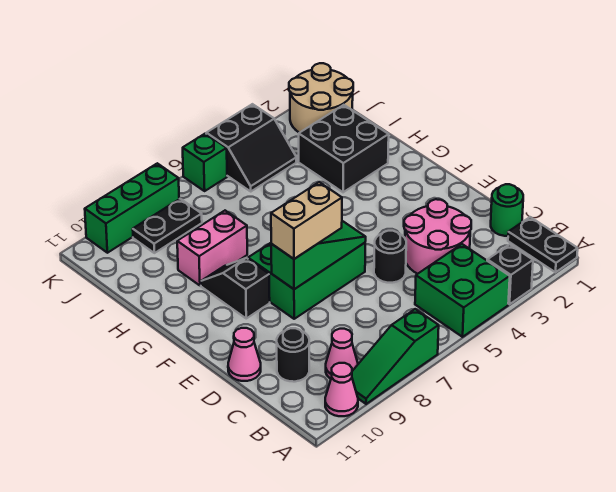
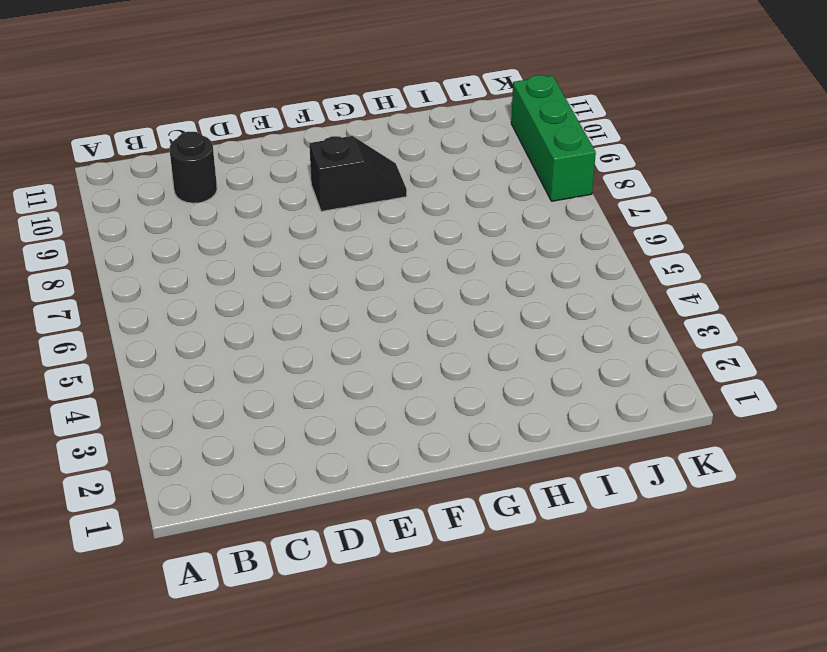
none -> black plate A1:B1 level 1
none -> black brick A3 level 1
none -> green brick A4:B5 level 1

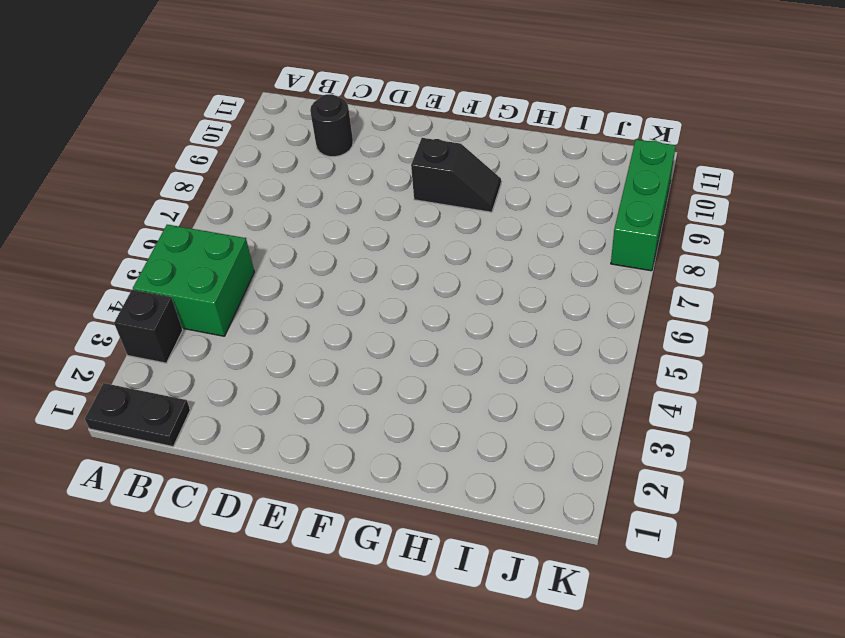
none -> green slope A7:A9 level 1 top 7
none -> pink cone A10 level 1
none -> pink cone B9 level 1

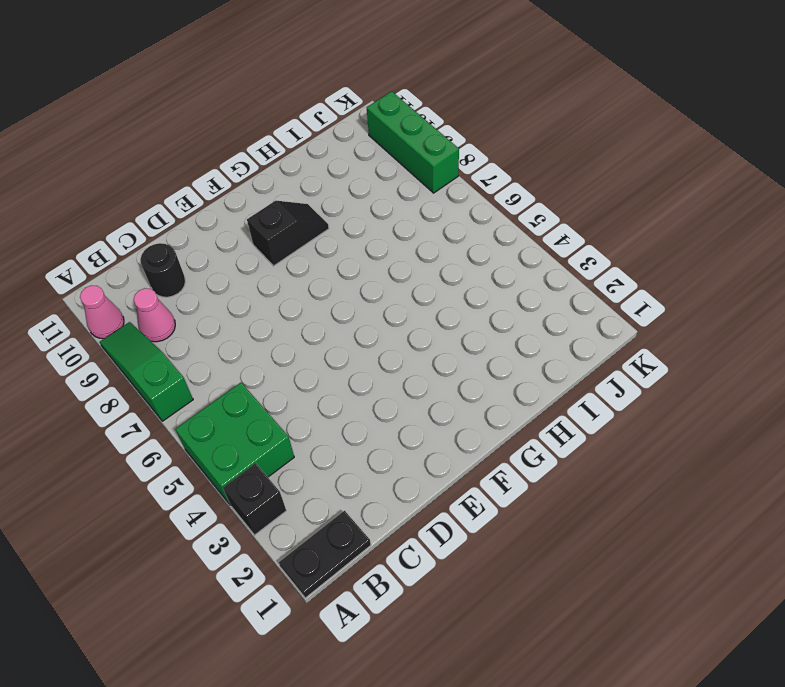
none -> green round brick C1 level 1
none -> pink round brick C3:D4 level 1
none -> black round brick D5 level 1

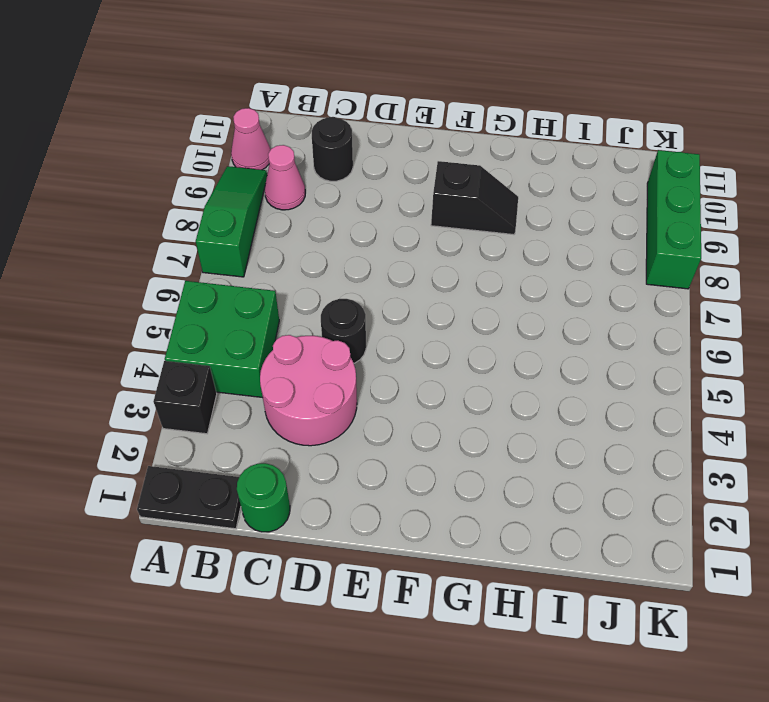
none -> pink cone D11 level 1
none -> green brick E6:F8 level 1
none -> black brick H2:I3 level 1

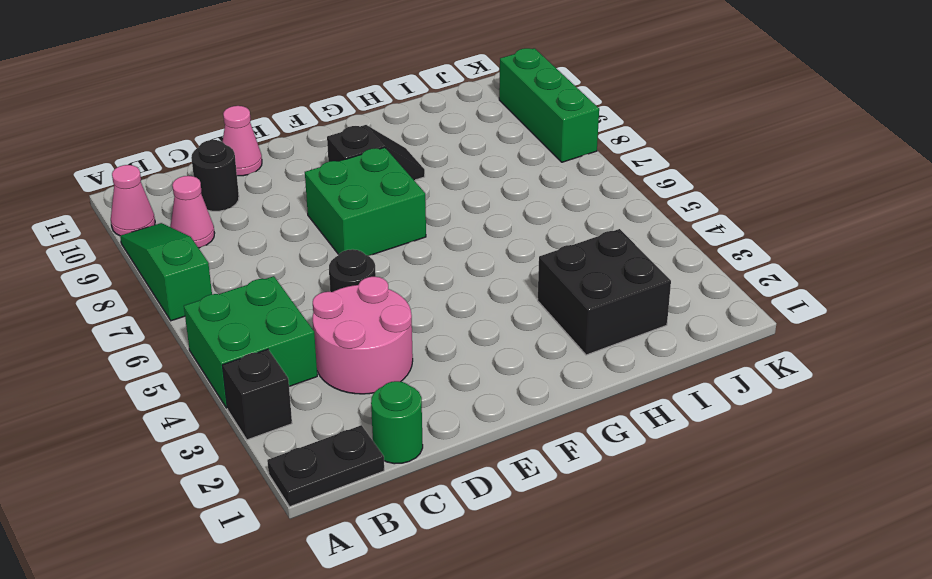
green brick E7:F8 level 1 -> green brick E6:F8 level 1
none -> pink brick H8:H9 level 1
none -> tan round brick J1:K2 level 1
none -> black slope J4:K5 level 1 top K

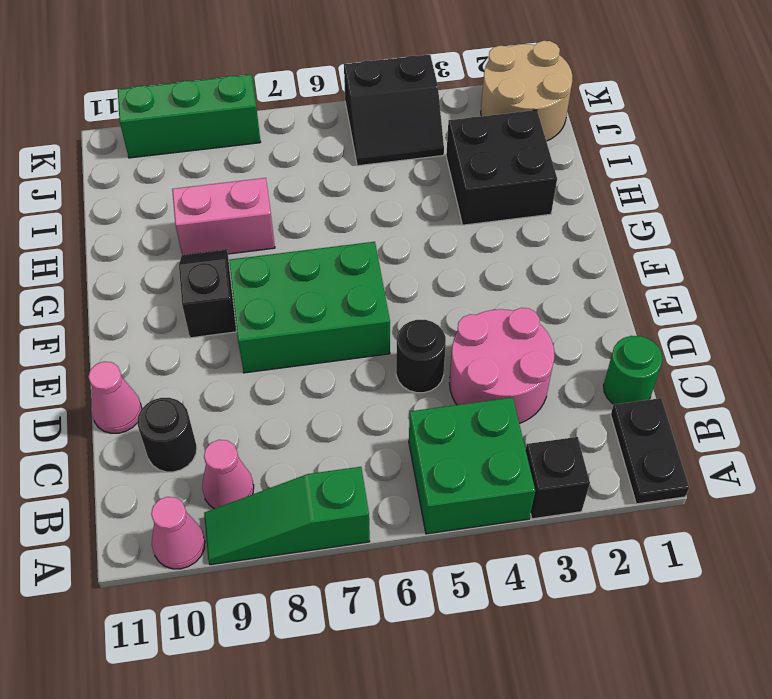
none -> black plate J8:J9 level 1
none -> green brick K6 level 1
none -> green slope E6:E8 level 2 top 8

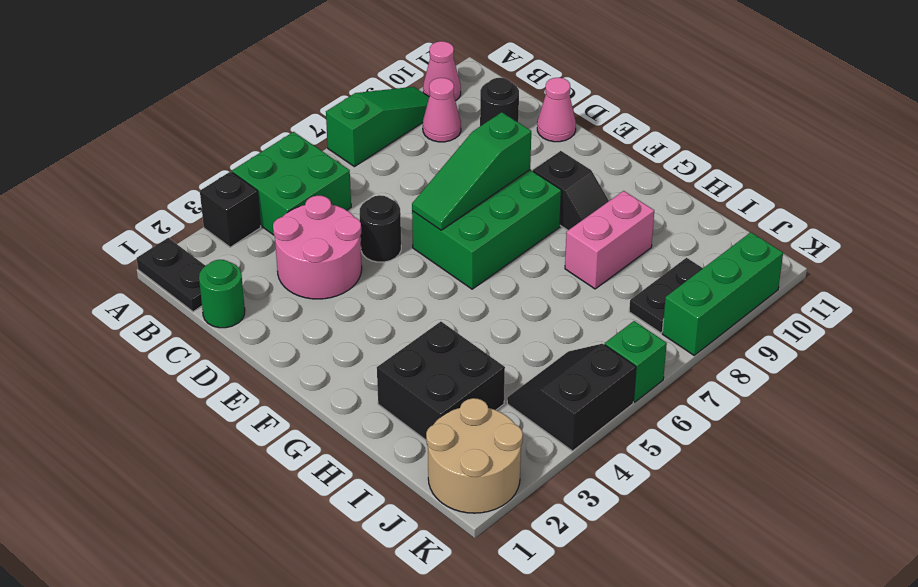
none -> tan brick E7:E8 level 3

